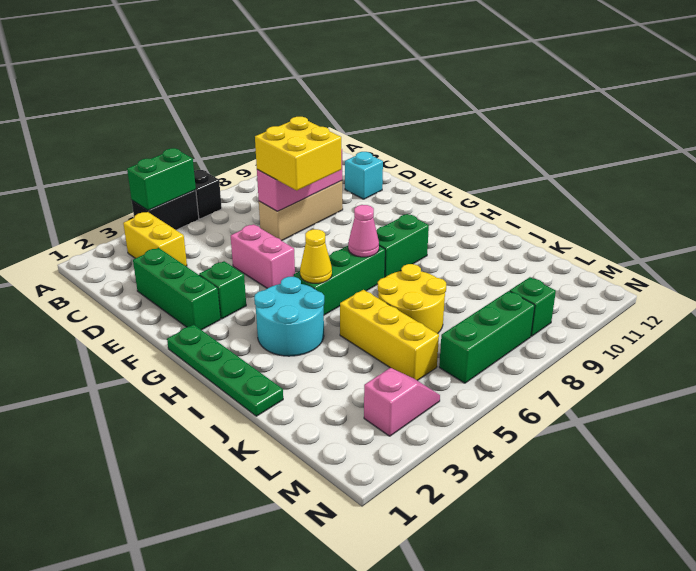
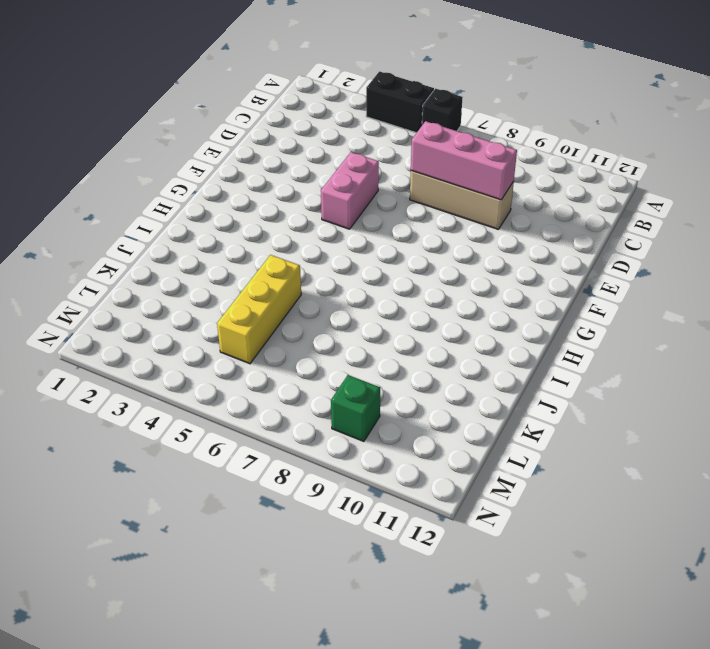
none -> yellow brick B3:C3 level 1
none -> green brick D2:F2 level 1
none -> cyan brick D11 level 1

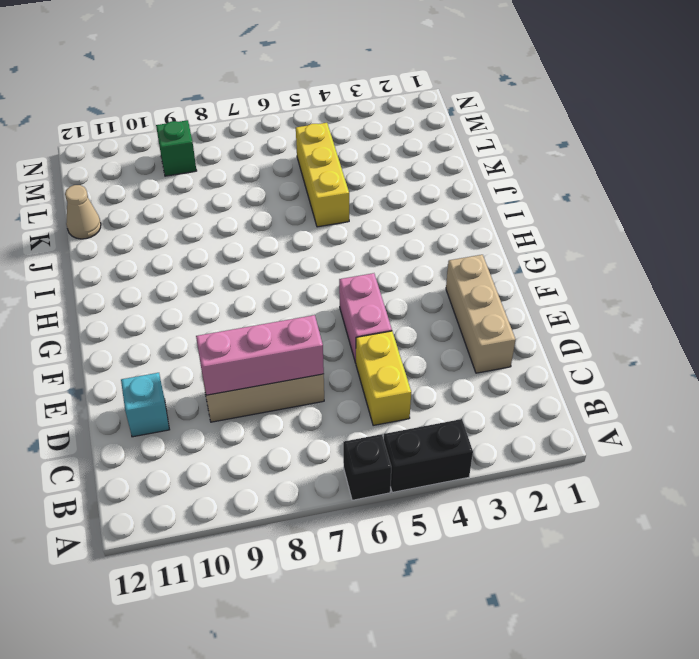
yellow brick C5:D5 level 1 -> yellow brick B3:C3 level 1
tan brick D2:F2 level 1 -> green brick D2:F2 level 1
tan cone K12 level 1 -> none
none -> green brick F3 level 1
none -> green plate G1:J1 level 1
none -> cyan round brick H3:I4 level 1

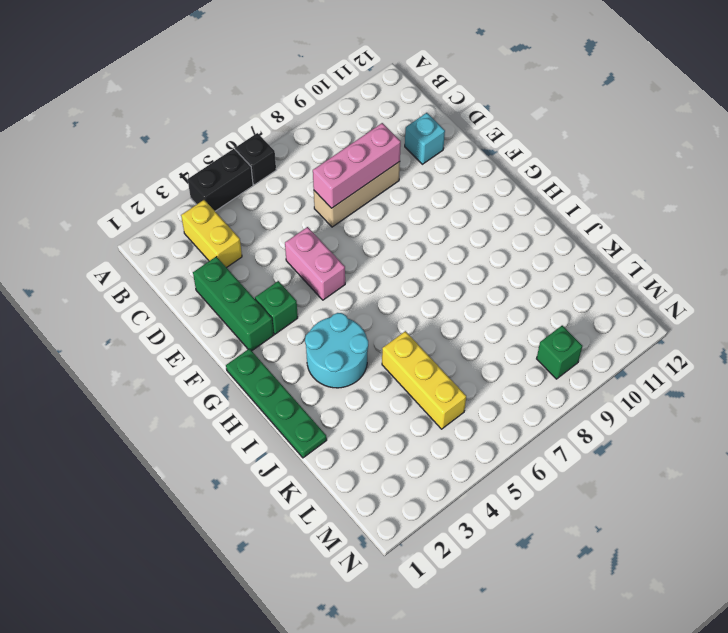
none -> green brick H5:H7 level 1
none -> green brick H8:H9 level 1
none -> yellow round brick J6:K7 level 1

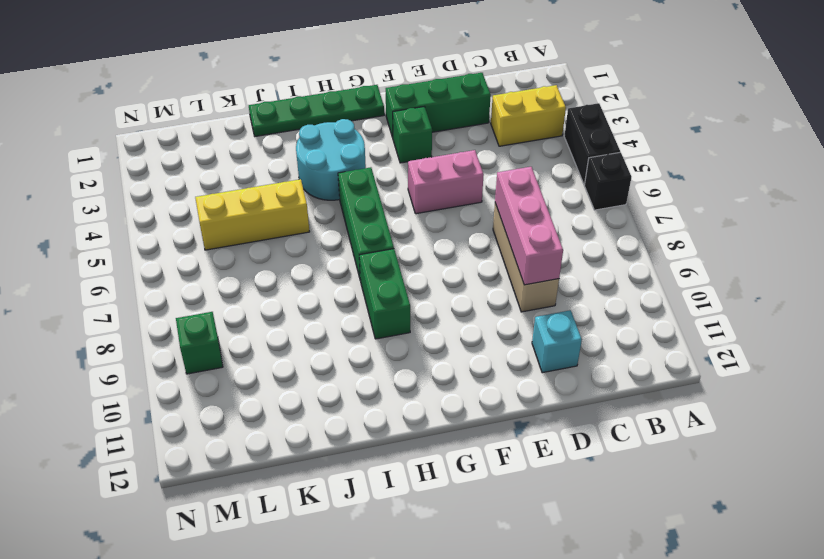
none -> yellow round brick J6:K7 level 1
none -> pink slope M3:M4 level 1 top 3
none -> green brick M6:M8 level 1

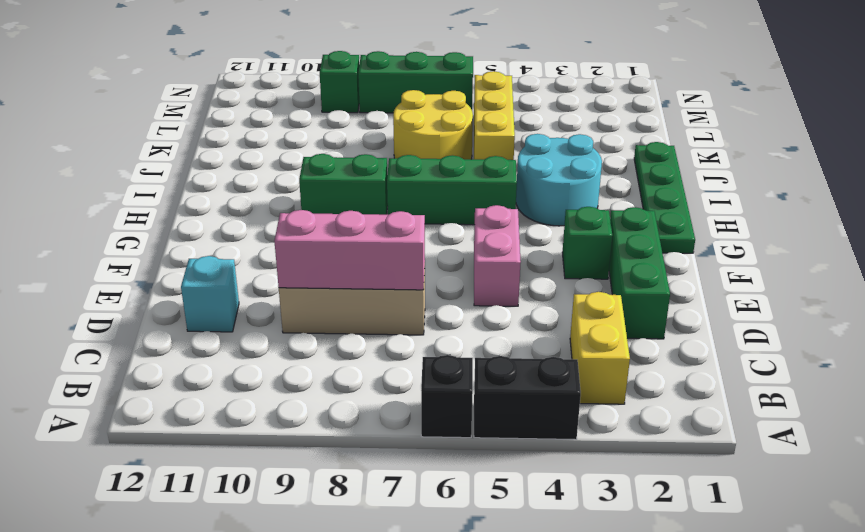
none -> pink slope M3:M4 level 1 top 3
none -> green brick A4:A5 level 2
none -> yellow cone H5 level 2

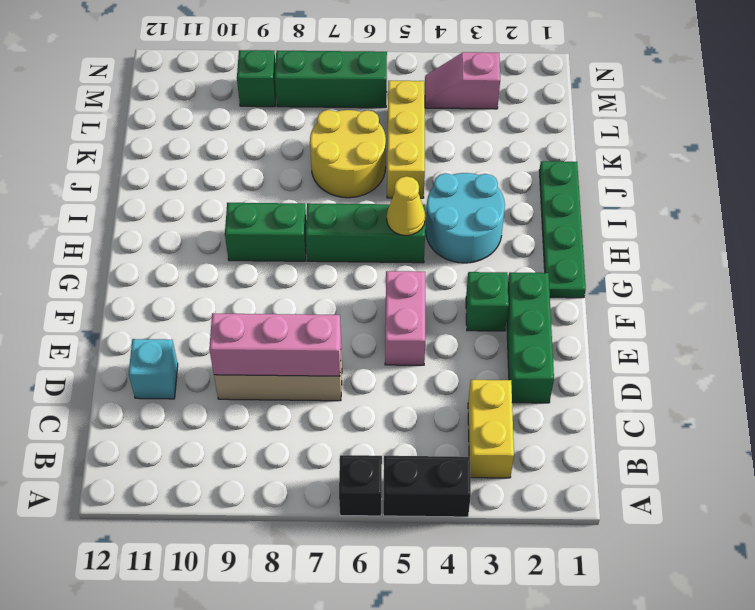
none -> green brick A4:A5 level 2
none -> pink cone H7 level 2
none -> yellow brick D7:E8 level 3

